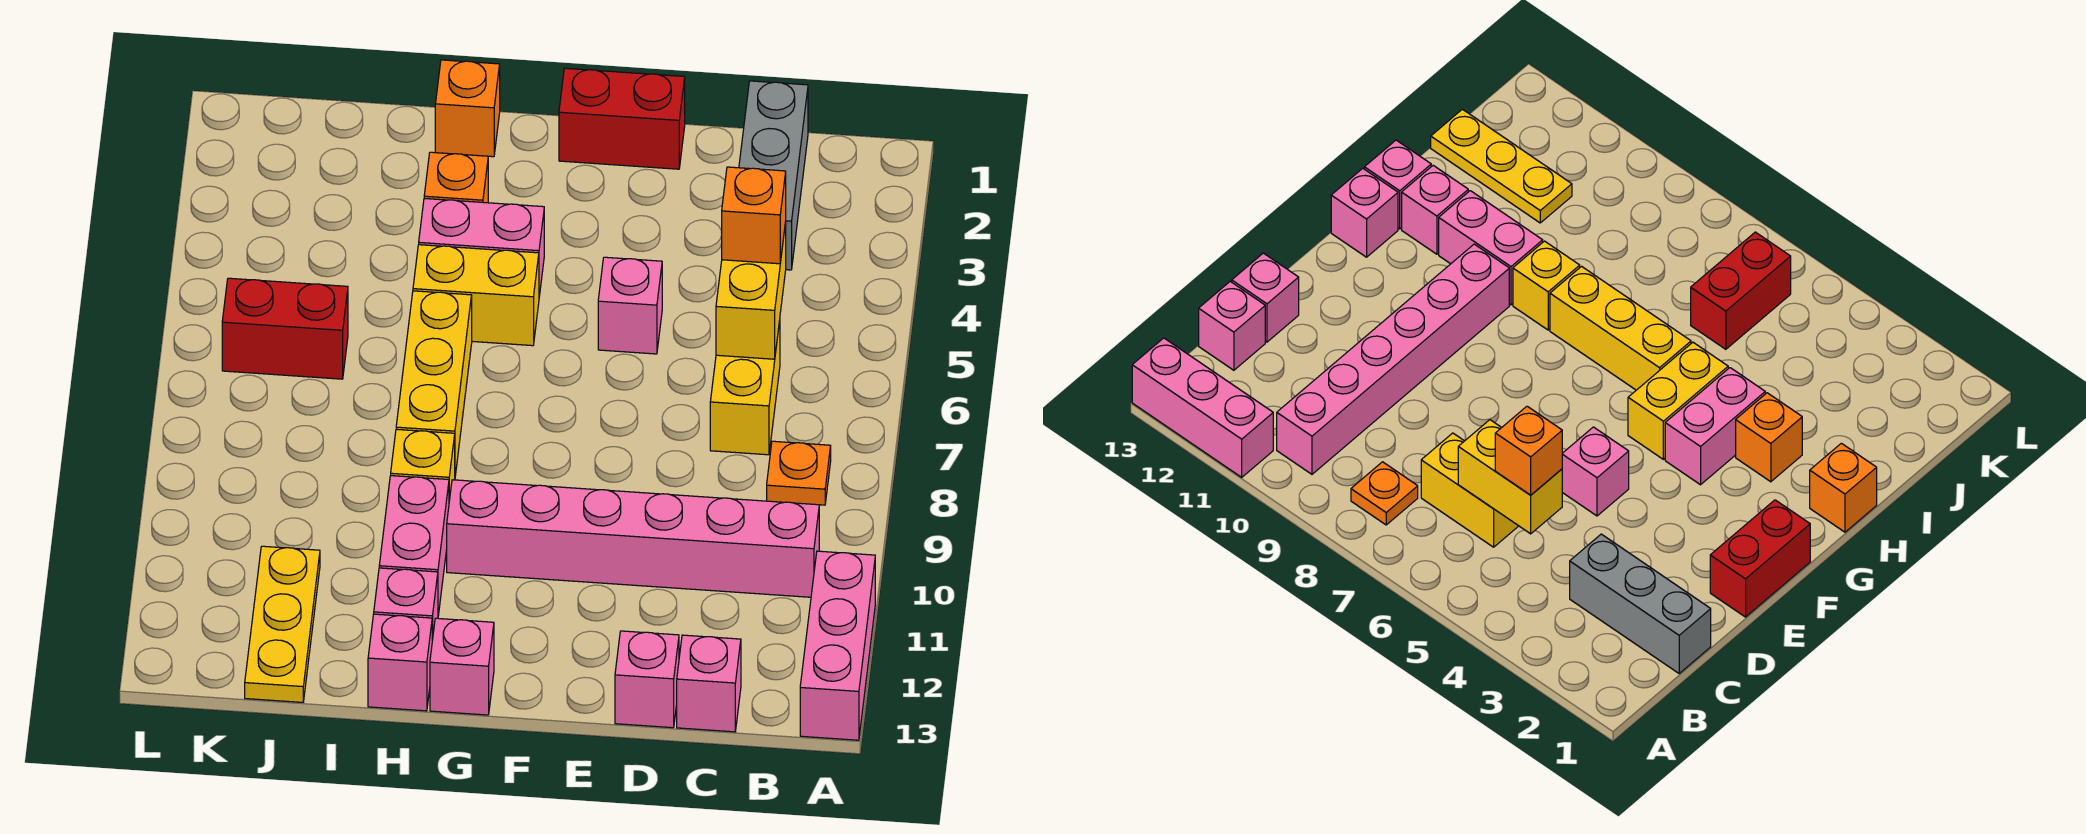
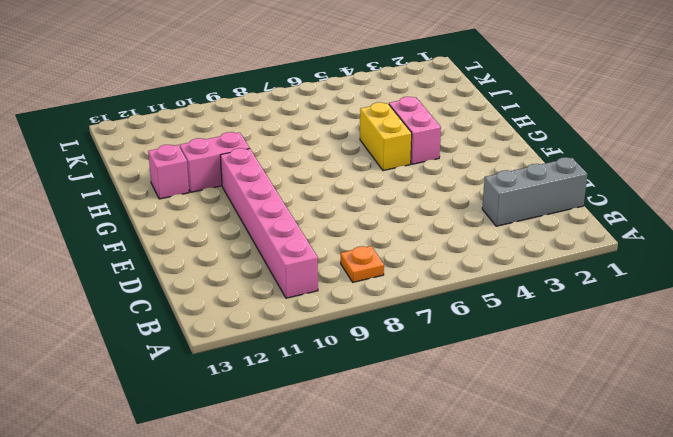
none -> pink brick A11:A13 level 1
none -> yellow brick C6:C7 level 1
none -> pink brick C13 level 1

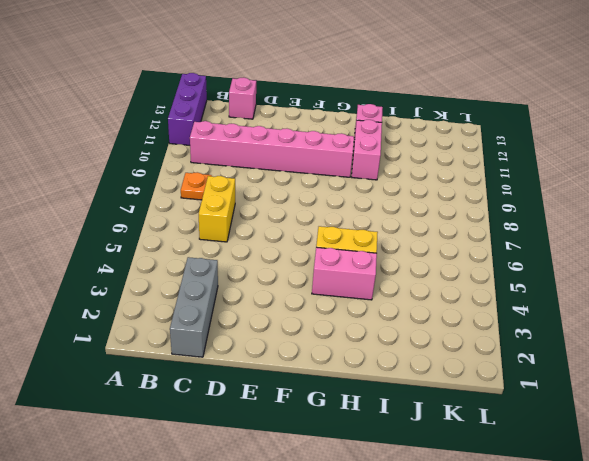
purple brick A11:A13 level 1 -> pink brick A11:A13 level 1
none -> pink brick D13 level 1
none -> red brick E1:F1 level 1
none -> pink brick E5 level 1

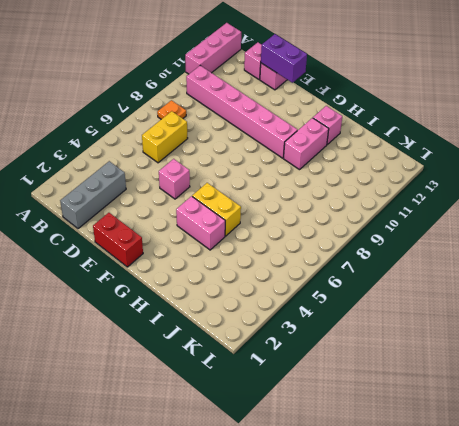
purple brick D13:E13 level 2 -> none
none -> pink brick G13 level 1
none -> orange brick H1 level 1
none -> orange brick H3 level 1

